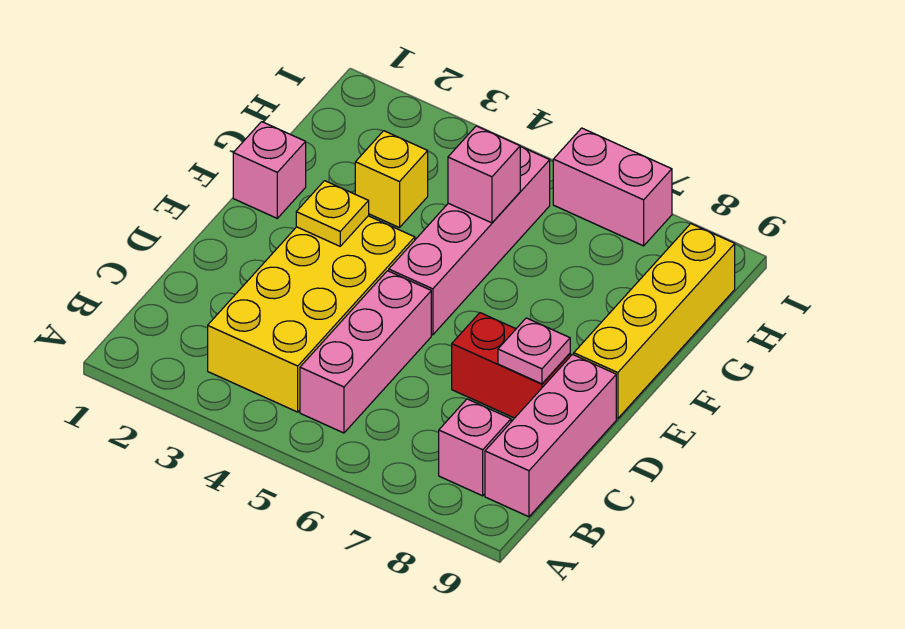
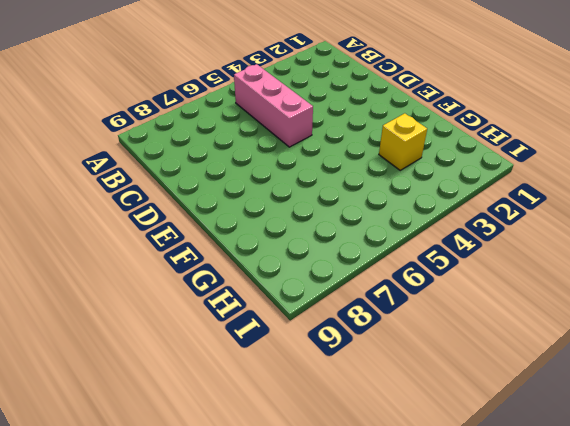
none -> yellow brick B3:E4 level 1
none -> pink brick B8 level 1
none -> pink brick B9:D9 level 1

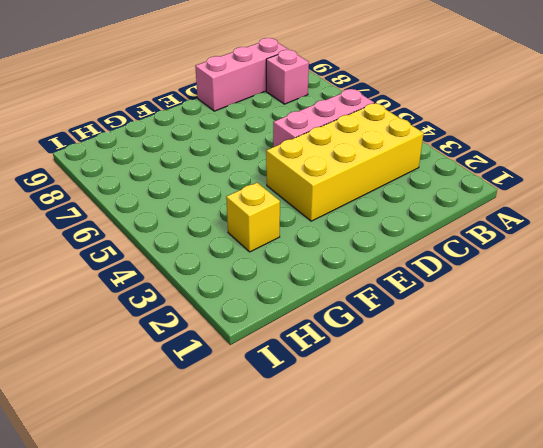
none -> red brick D7:D8 level 1
none -> pink brick E5:H5 level 1
none -> yellow brick E9:H9 level 1

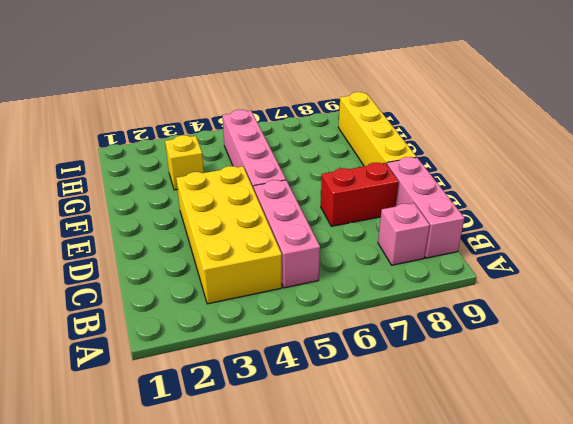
none -> pink brick F1 level 1
none -> pink brick I6:I7 level 1
none -> pink plate D8 level 2

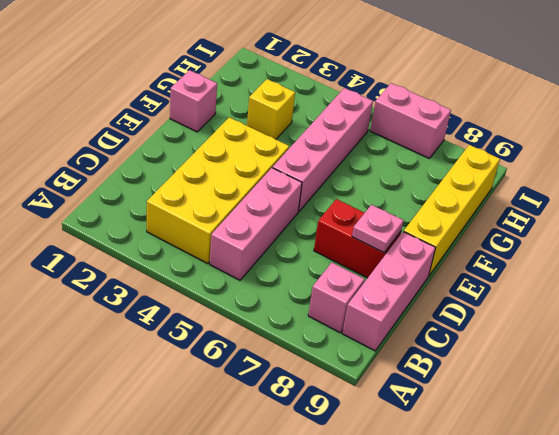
none -> yellow plate E3 level 2
none -> pink brick G5 level 2

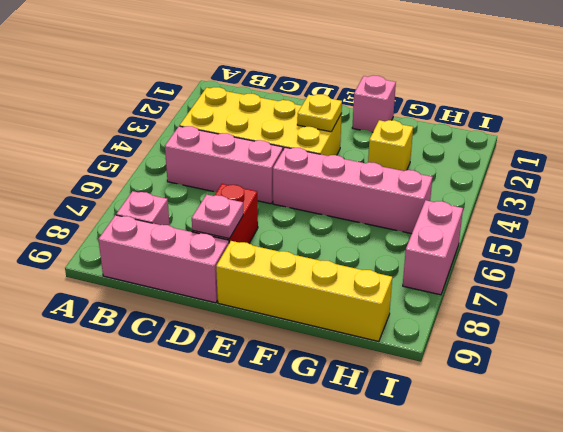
none -> pink brick G5 level 2

